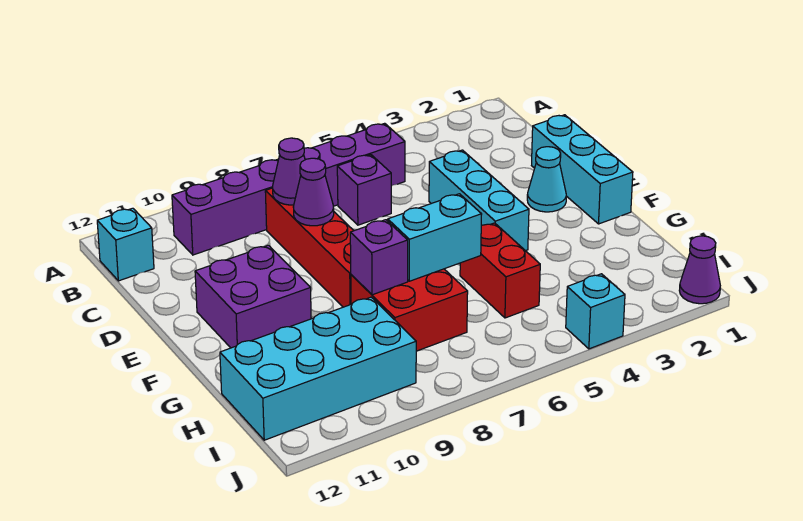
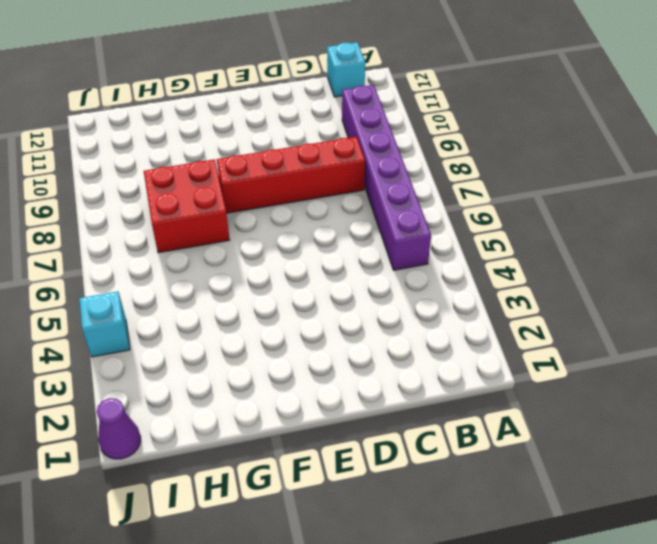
none -> purple brick C6 level 1
none -> cyan brick D1:F1 level 1
none -> cyan brick D4:F4 level 1

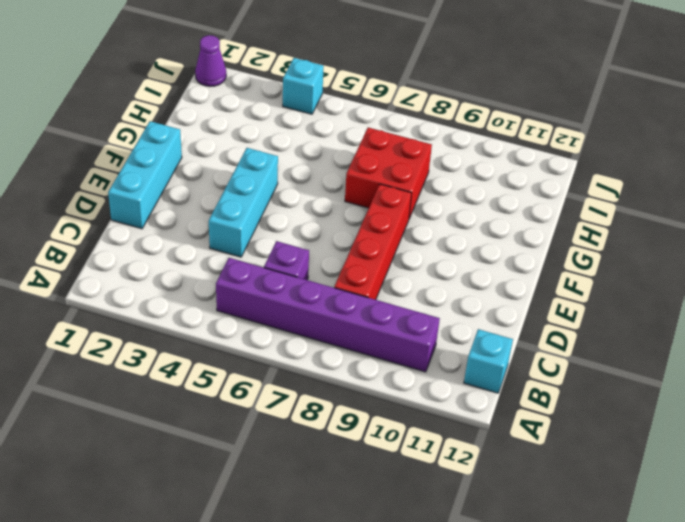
none -> cyan cone E2 level 1
none -> purple brick E10:F11 level 1
none -> red brick G5:H5 level 1

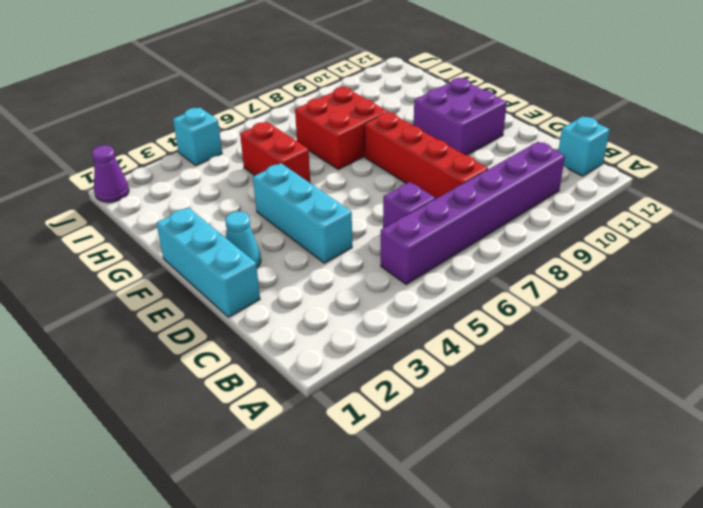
none -> cyan brick H9:I12 level 1
none -> purple cone C8 level 2
none -> purple cone D8 level 2

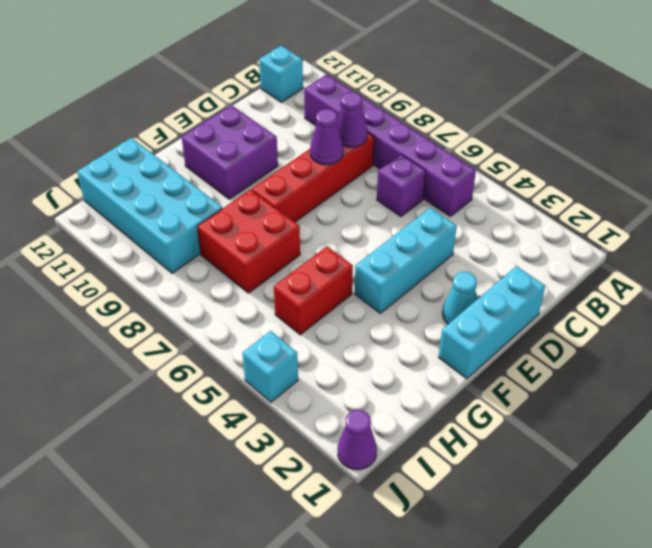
none -> cyan brick G6:G7 level 2
none -> purple brick G8 level 2

